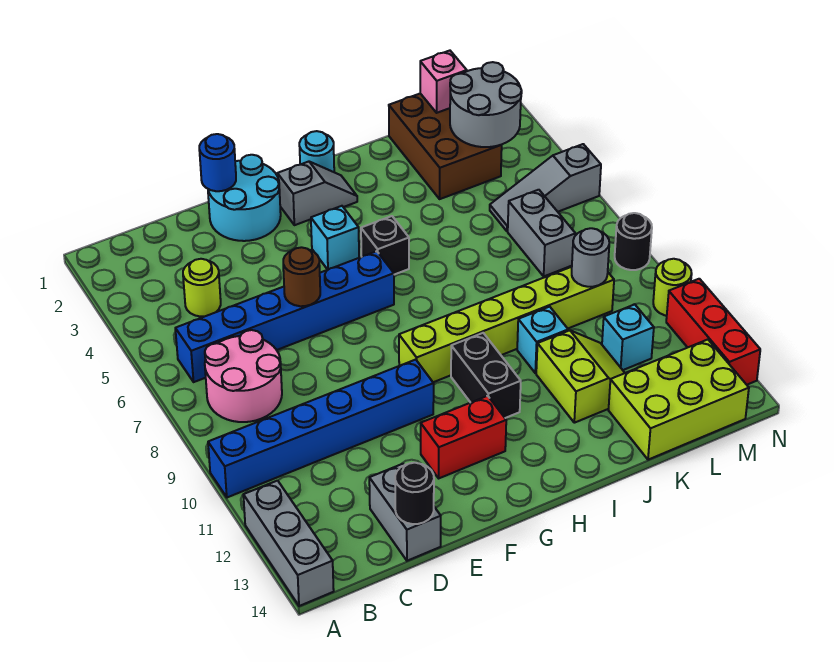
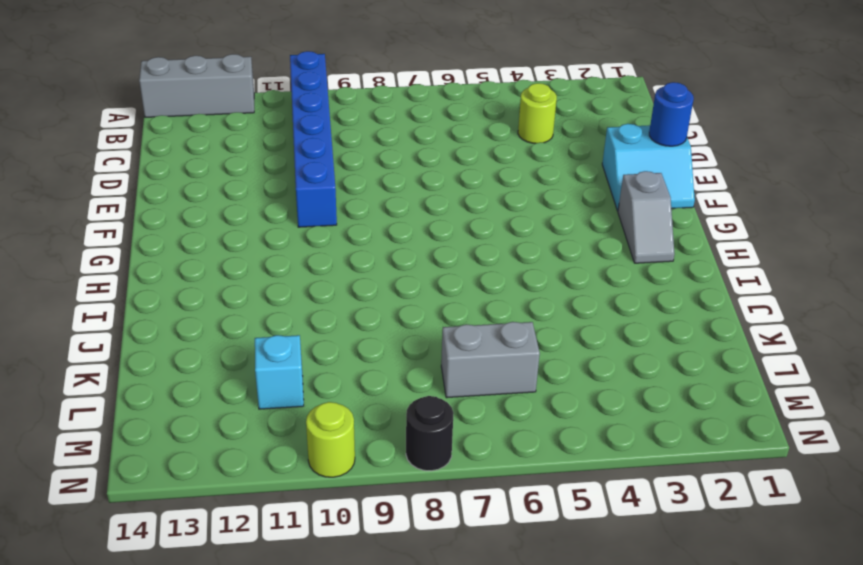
cyan slope E1:F2 level 1 top E -> cyan round brick E1:F2 level 1
none -> blue brick B6:G6 level 1
none -> pink round brick B7:C8 level 1
none -> grey brick D13:D14 level 1
none -> red brick F12:G12 level 1

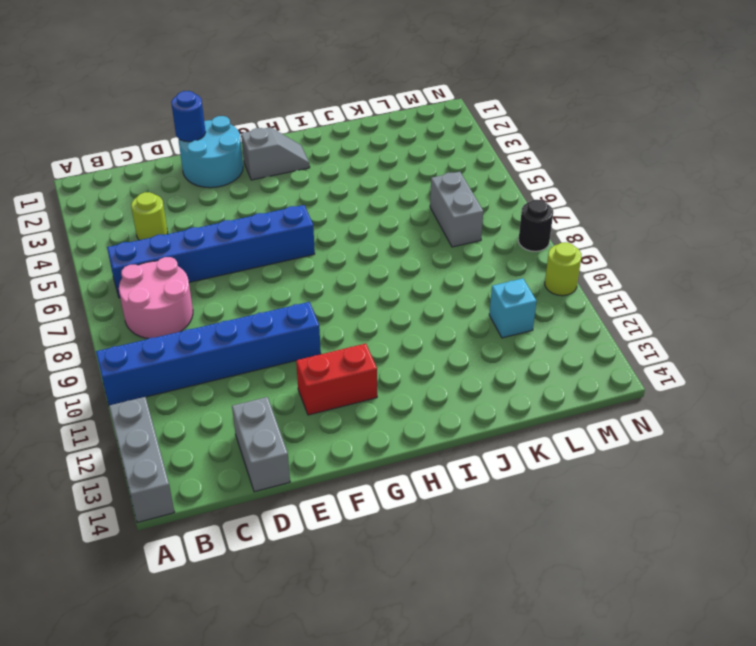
none -> cyan brick G4 level 1
none -> lime brick G9:L9 level 1
none -> cyan round brick H1 level 1
none -> black brick H5 level 1

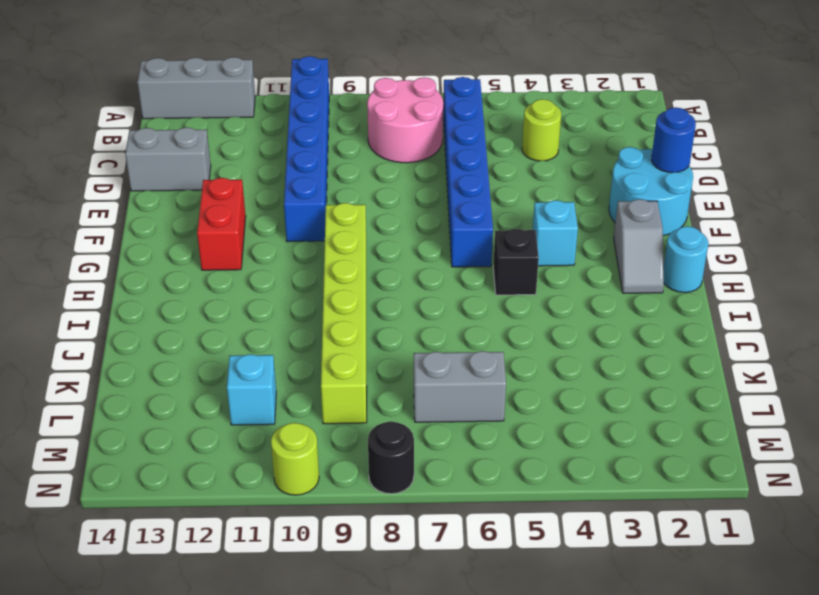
none -> black brick H10:H11 level 1
none -> cyan brick J10 level 1
none -> lime slope J11:K12 level 1 top J
none -> brown brick K1:L3 level 1

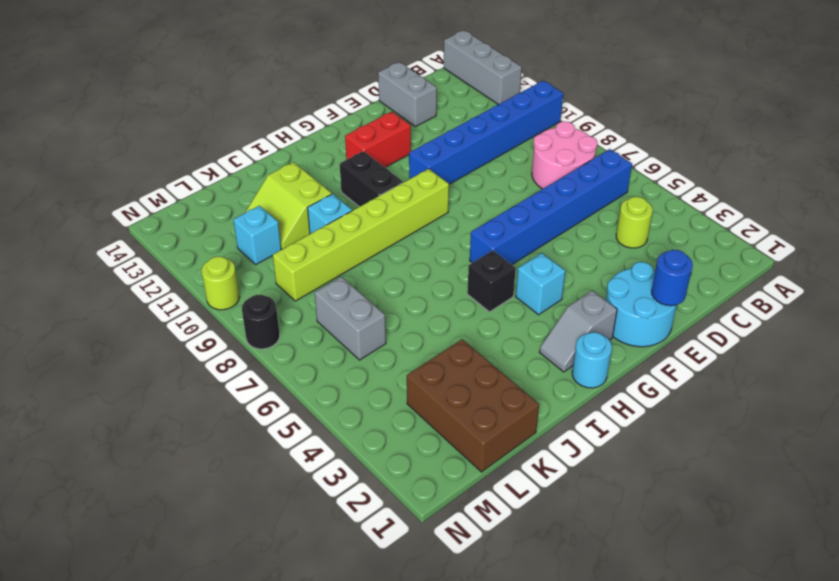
none -> lime brick K13:M14 level 1
none -> grey slope L5:N5 level 1 top N
none -> red brick N11:N13 level 1
none -> black round brick D14 level 2

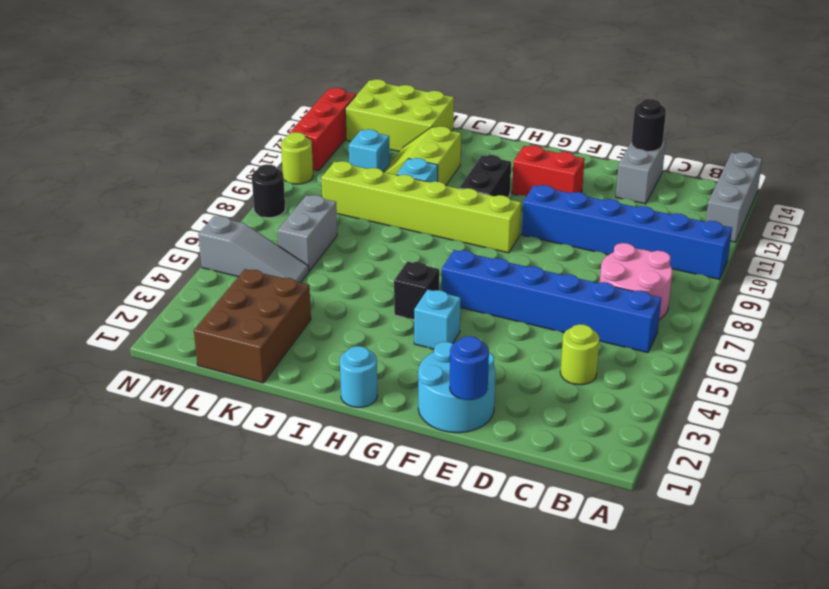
none -> grey slope G2:H2 level 1 top G
none -> brown round brick E6 level 2
none -> pink brick L1 level 2
none -> grey round brick L2:M3 level 2

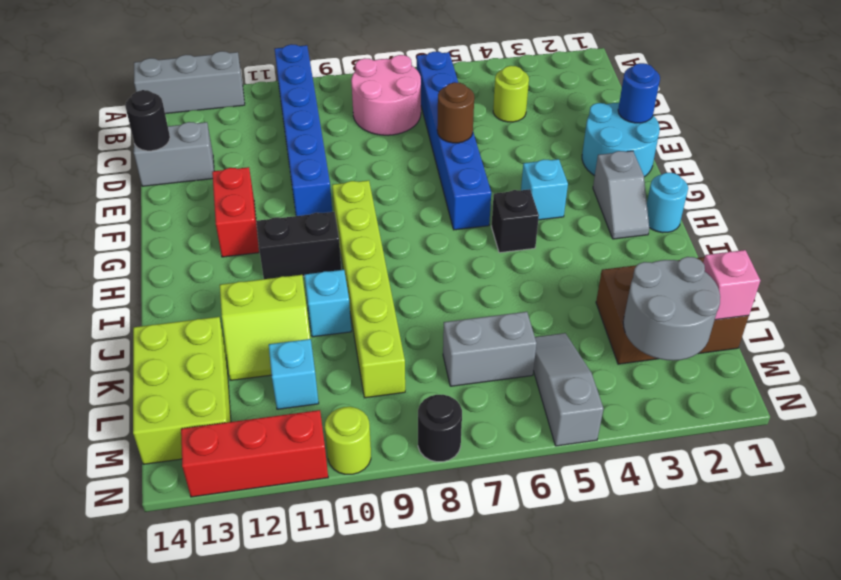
none -> grey round brick L9 level 2

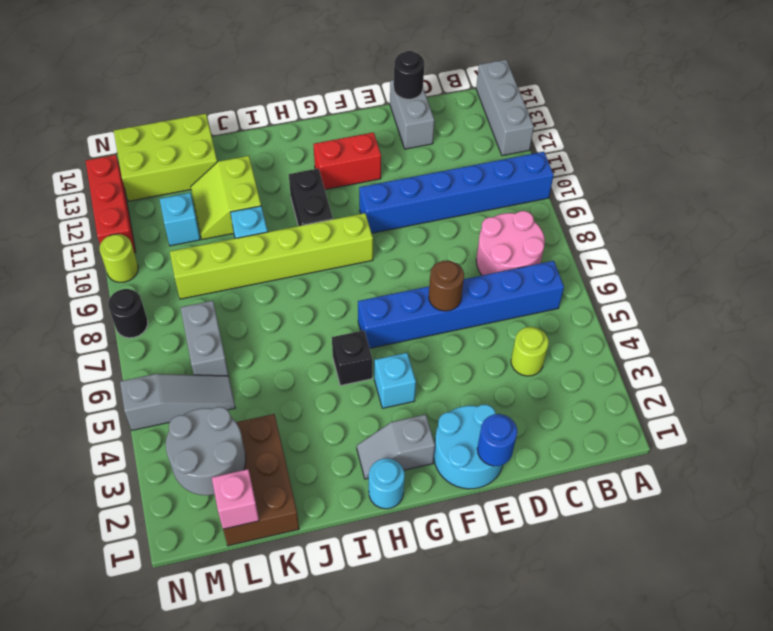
none -> grey round brick L9 level 2

